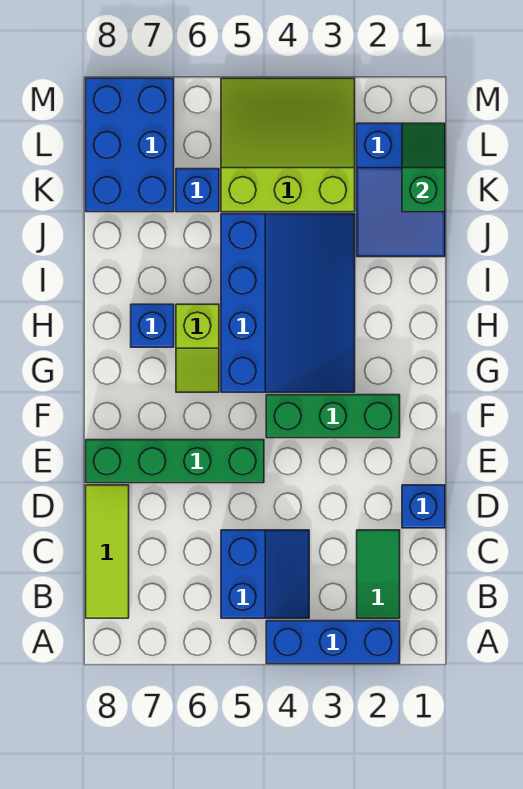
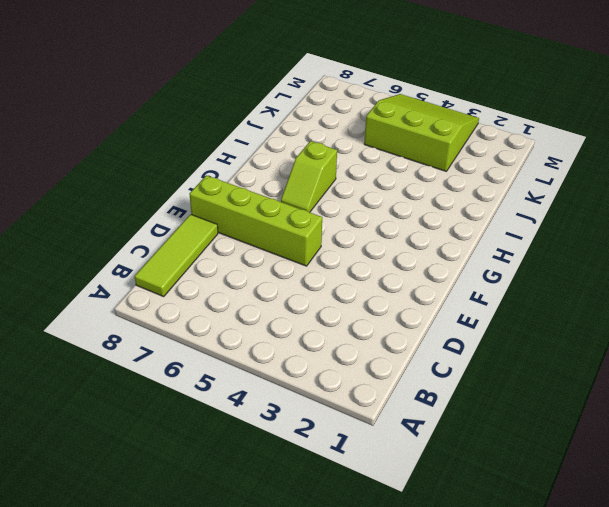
lime brick E5:E8 level 1 -> green brick E5:E8 level 1
none -> blue brick A2:A4 level 1
none -> green tile B2:C2 level 1
none -> blue slope B4:C5 level 1 top 5

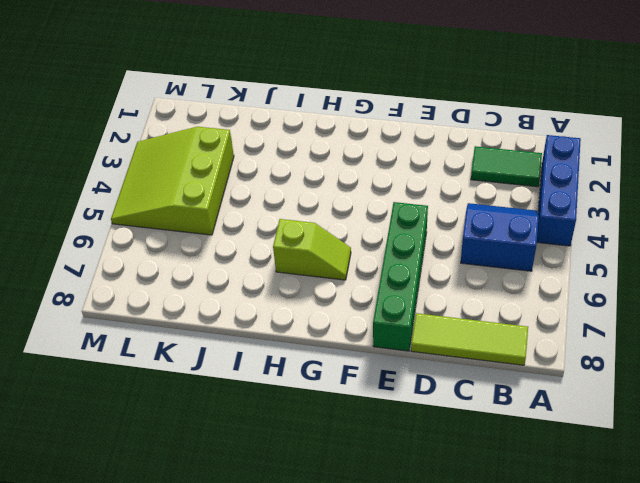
none -> blue brick D1 level 1
none -> green brick F2:F4 level 1
none -> blue slope G3:J5 level 1 top 5

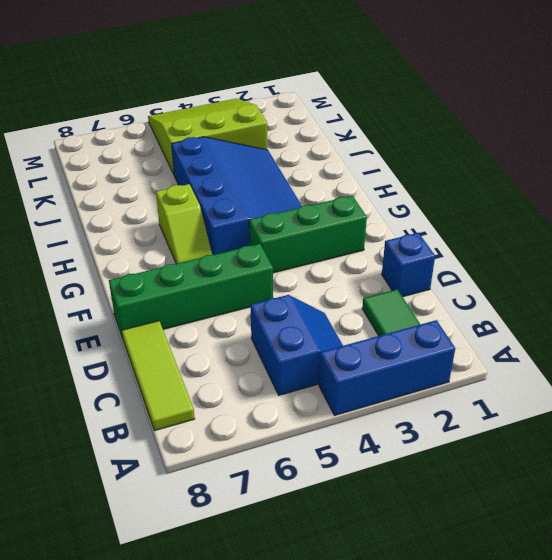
none -> blue brick H7 level 1
none -> blue slope J1:L2 level 1 top L
none -> blue brick K6 level 1

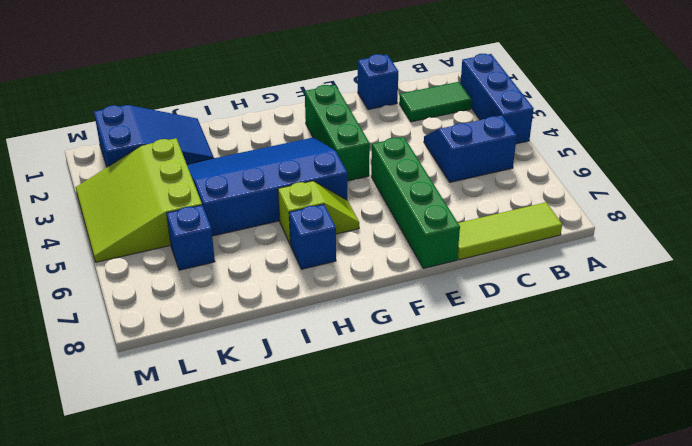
none -> blue brick K7:M8 level 1
none -> green slope K1:L1 level 2 top K

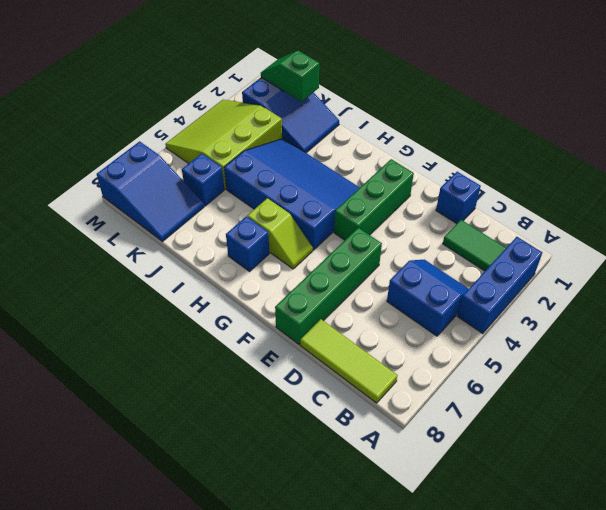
blue slope K7:M8 level 1 top M -> blue brick K7:M8 level 1

